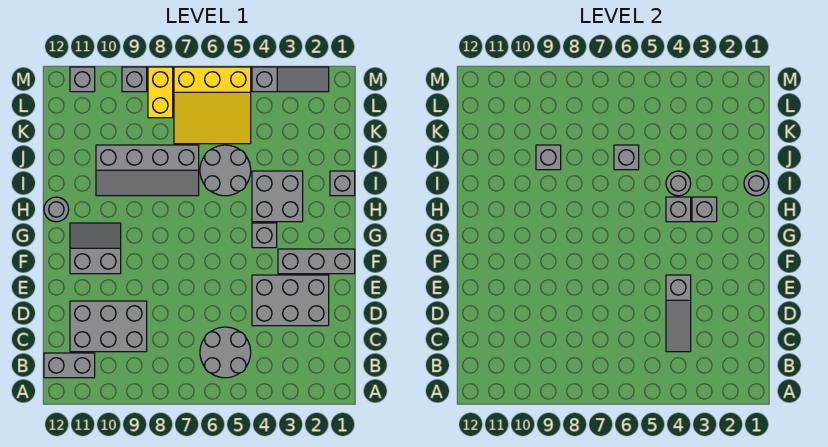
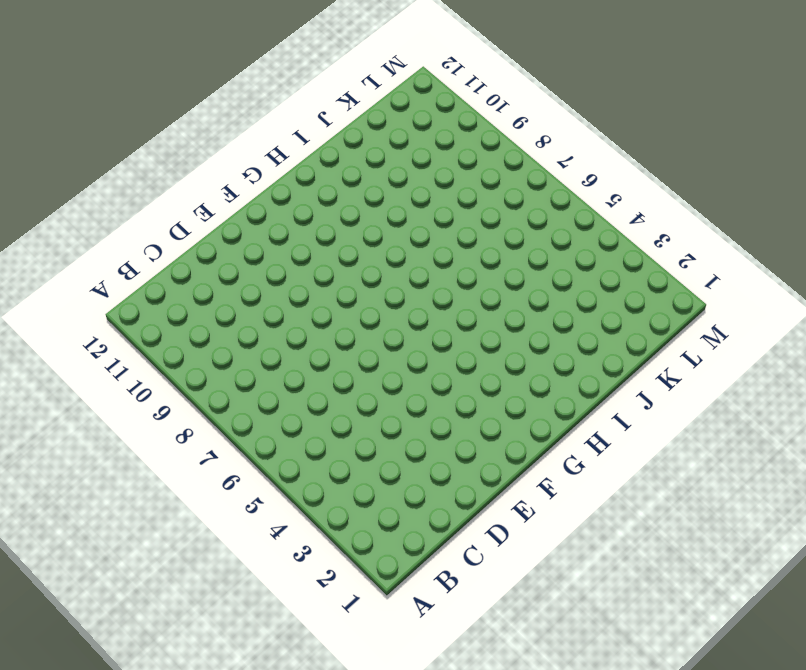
none -> grey round brick B5:C6 level 1
none -> grey brick B11:B12 level 1
none -> grey brick C9:D11 level 1

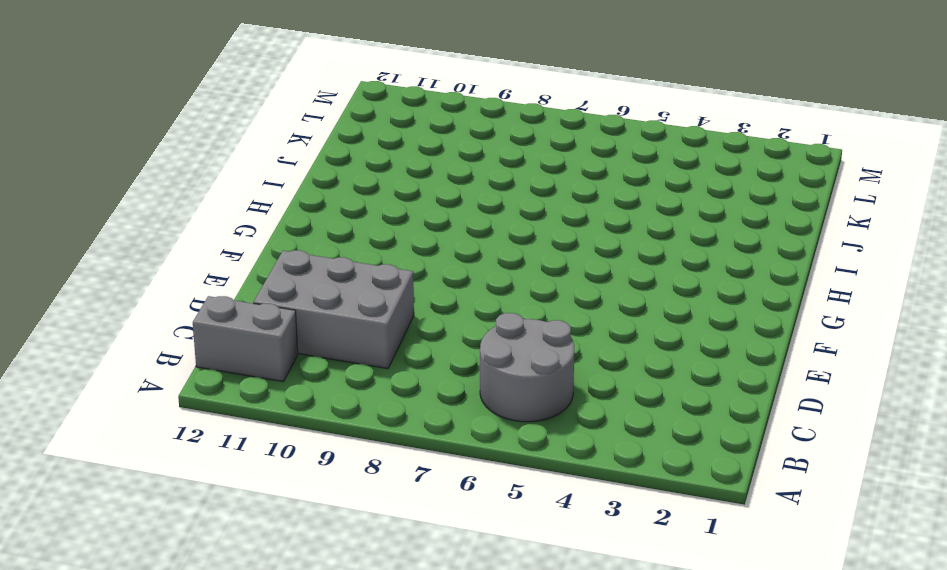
none -> grey brick D2:E4 level 1
none -> grey brick F1:F3 level 1
none -> grey slope F10:G11 level 1 top F

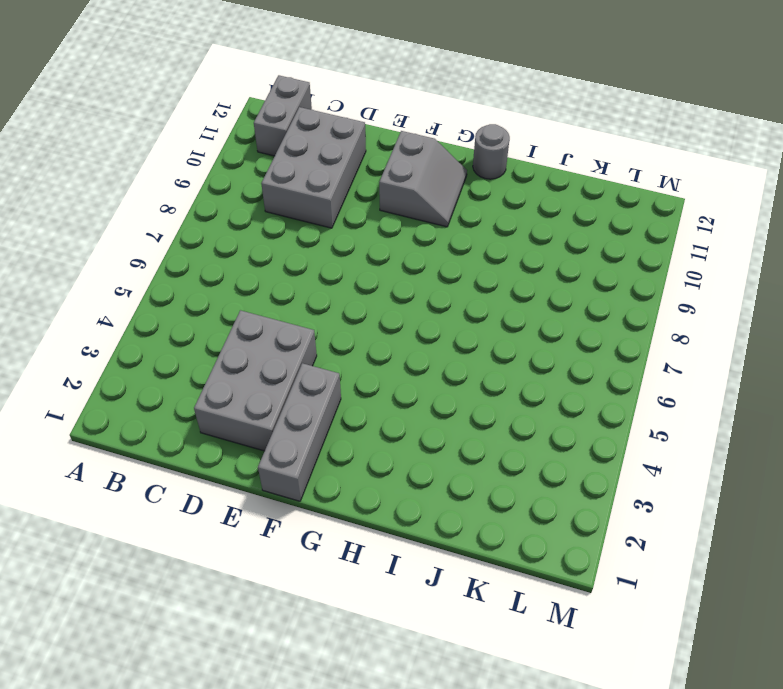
none -> grey round brick B5:C6 level 1
none -> grey brick G4 level 1
none -> grey brick H3:I4 level 1

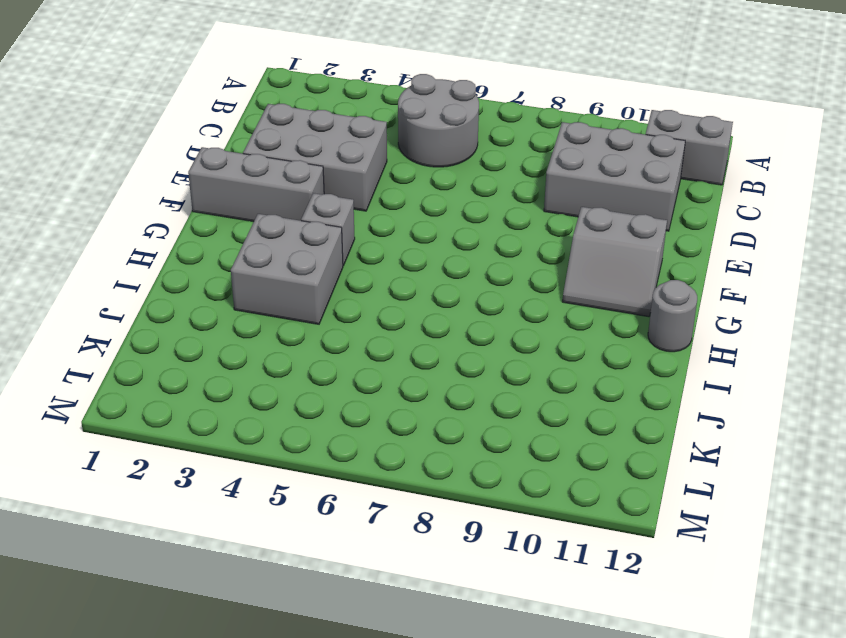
none -> grey brick I1 level 1
none -> grey round brick I5:J6 level 1
none -> grey slope I7:J10 level 1 top J

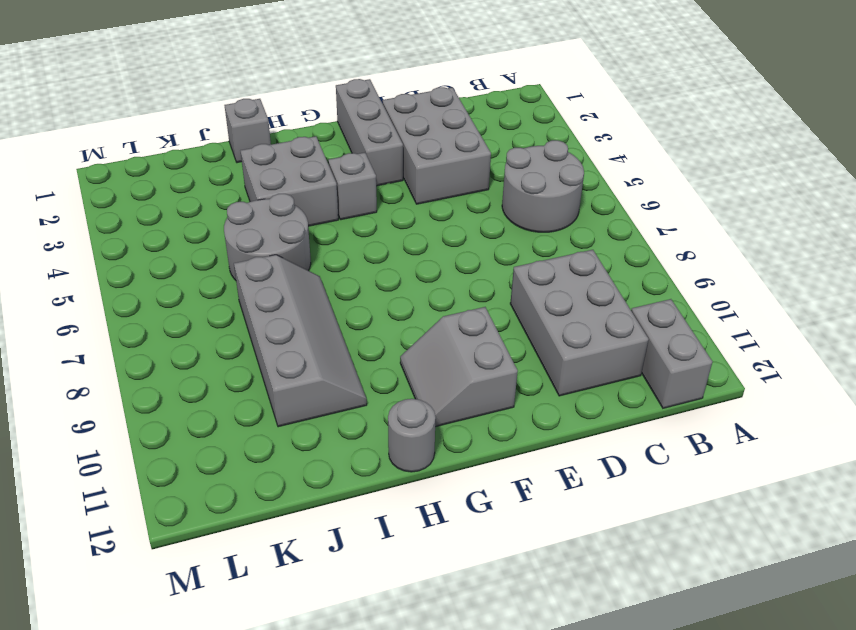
none -> yellow slope K5:M7 level 1 top M
none -> yellow brick L8:M8 level 1
none -> grey slope M2:M4 level 1 top 4

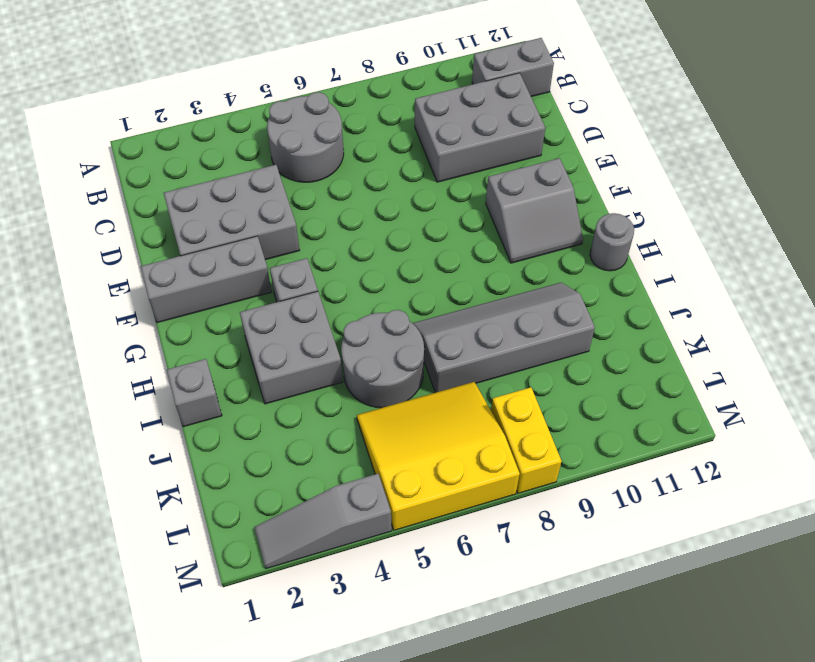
none -> grey brick M9 level 1
none -> grey brick M11 level 1
none -> grey slope C4:E4 level 2 top E

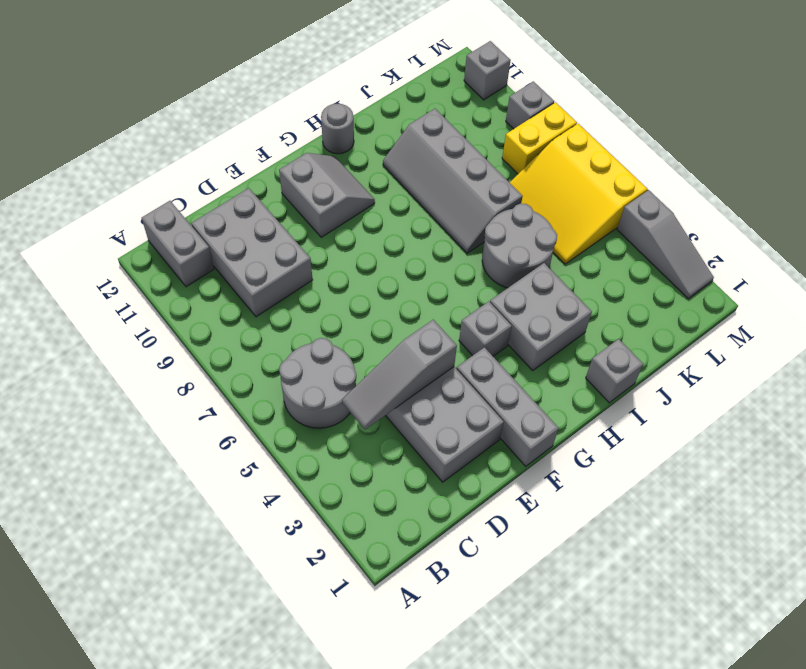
none -> grey brick H3 level 2
none -> grey brick H4 level 2
none -> grey round brick I1 level 2

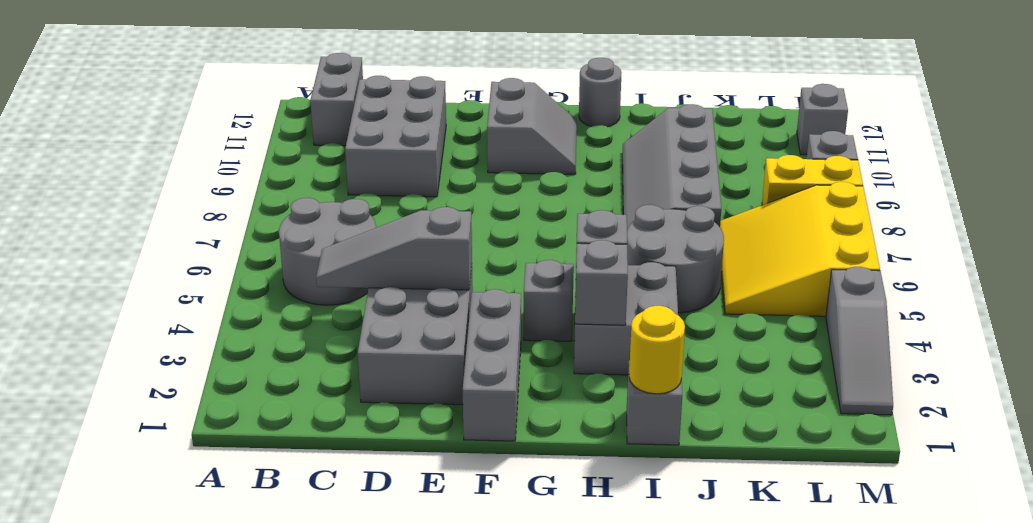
yellow round brick I1 level 2 -> grey round brick I1 level 2
none -> grey round brick I4 level 2
none -> grey brick J6 level 2
none -> grey brick J9 level 2

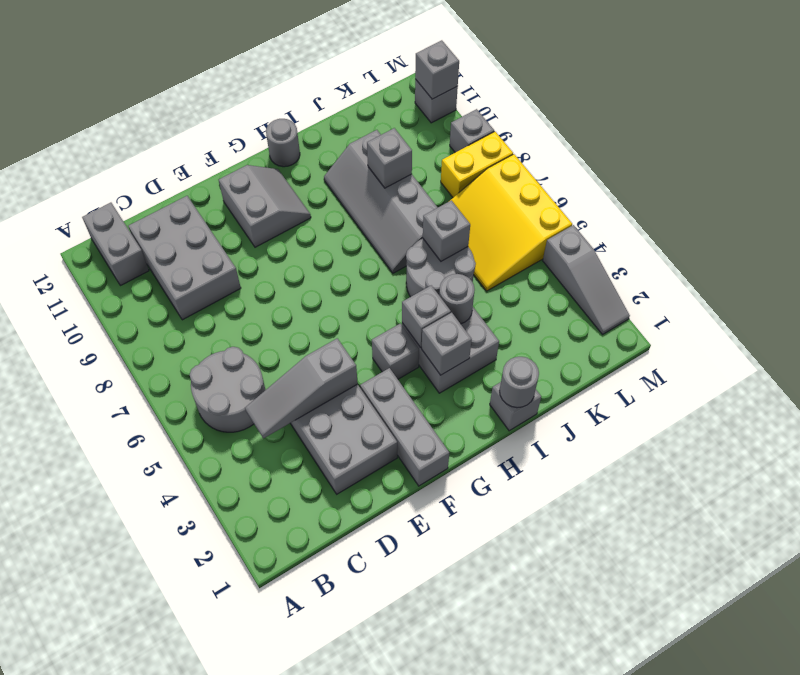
grey brick M11 level 2 -> none

